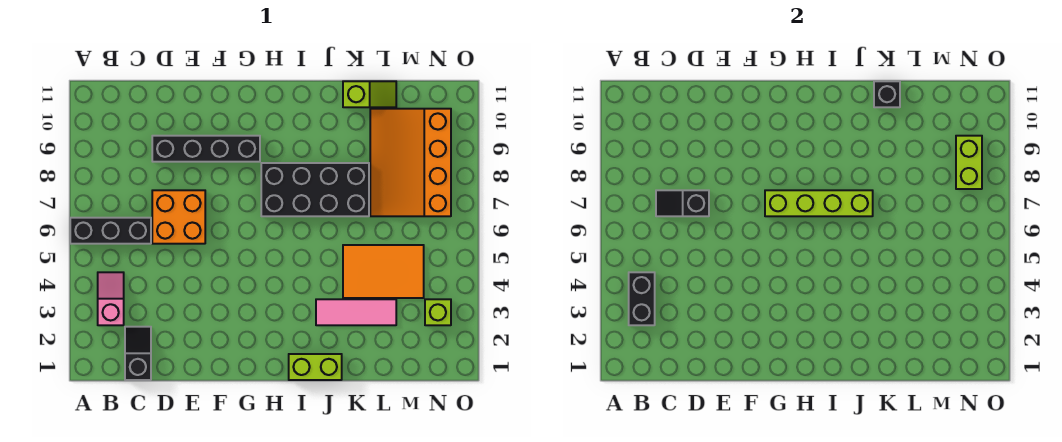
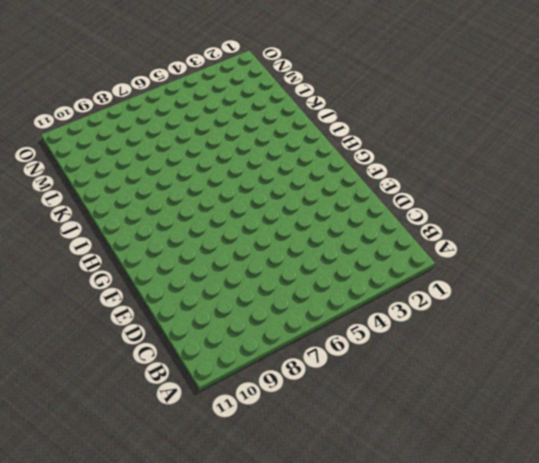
none -> black brick A6:C6 level 1
none -> pink slope B3:B4 level 1 top 3
none -> black slope C1:C2 level 1 top 1

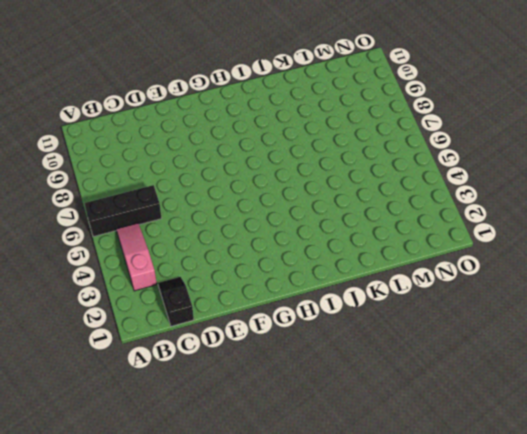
pink slope B3:B5 level 1 top 3 -> pink slope B3:B4 level 1 top 3
none -> orange brick D6:E7 level 1
none -> black brick D9:G9 level 1
none -> black brick H7:K8 level 1

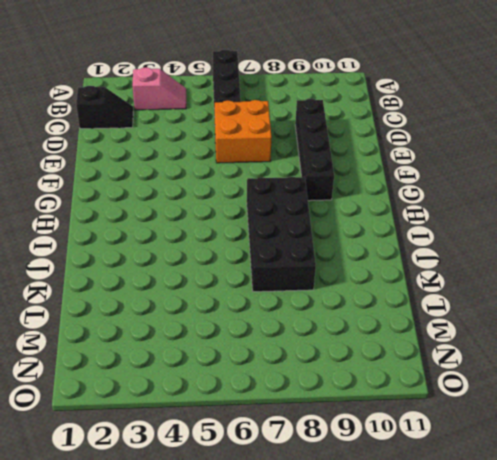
none -> lime brick I1:J1 level 1
none -> pink tile J3:L3 level 1
none -> orange tile K4:M5 level 1

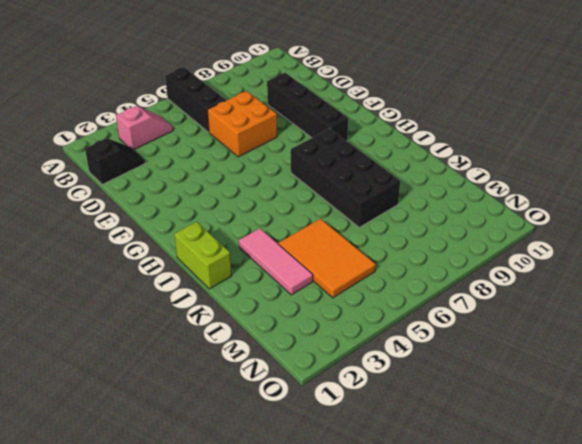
none -> lime slope K11:L11 level 1 top K
none -> orange slope L7:N10 level 1 top N
none -> lime brick N3 level 1

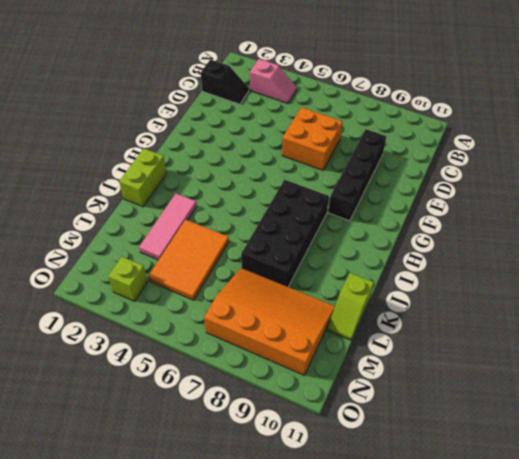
none -> black brick A6:C6 level 1
none -> black brick B3:B4 level 2
none -> black slope C7:D7 level 2 top D

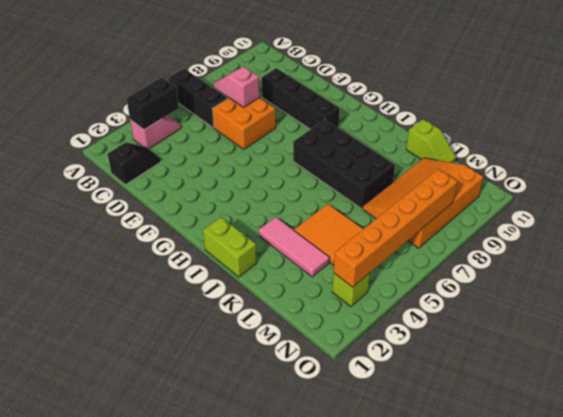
pink slope C7:D7 level 2 top D -> black slope C7:D7 level 2 top D
orange brick N3:N8 level 2 -> lime brick N8:N9 level 2
none -> lime brick G7:J7 level 2
none -> black brick K11 level 2

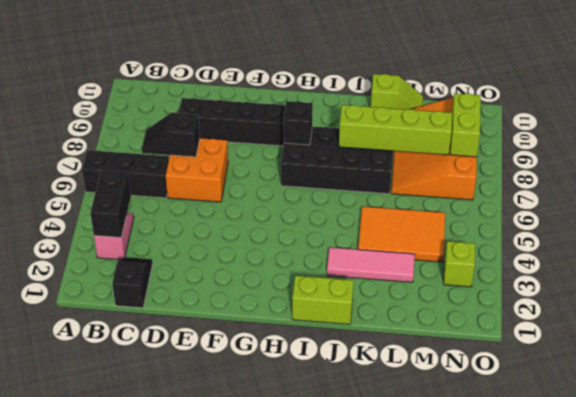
black brick H8 level 2 -> black brick K11 level 2
lime brick J8:M8 level 2 -> lime brick G7:J7 level 2

